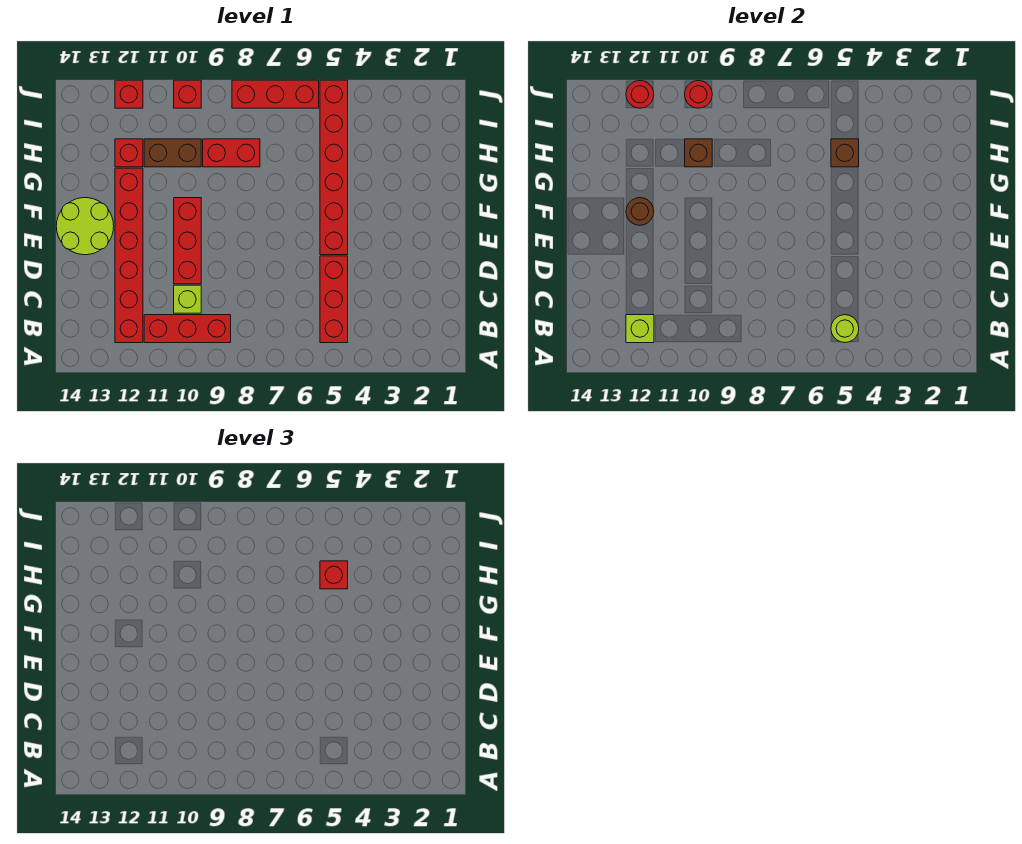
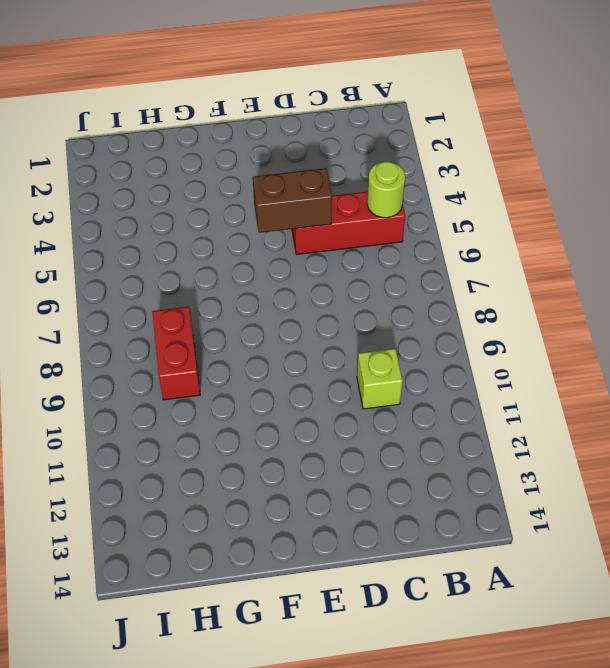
brown brick D5:E5 level 2 -> brown brick H10:H11 level 1
none -> red brick B9:B11 level 1
none -> red brick B12:G12 level 1
none -> red brick D10:F10 level 1

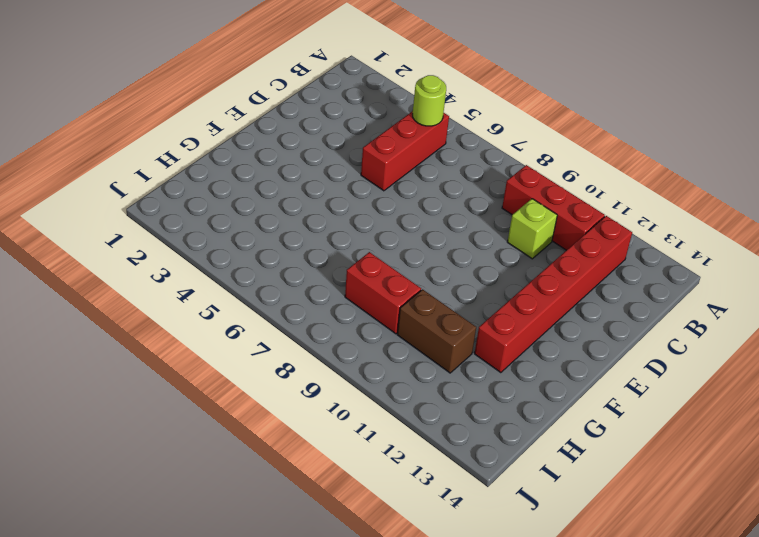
none -> red brick D10:F10 level 1
none -> red brick E5:J5 level 1
none -> lime round brick E13:F14 level 1

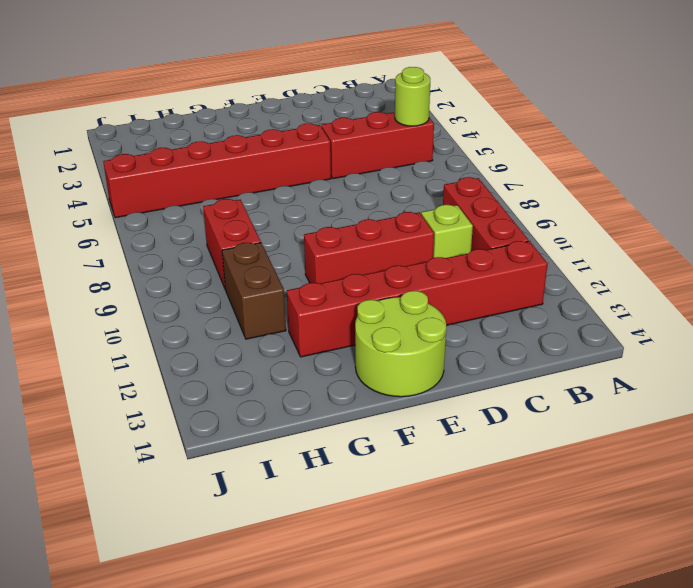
none -> red brick H12 level 1
none -> red brick J6:J8 level 1
none -> red brick J10 level 1

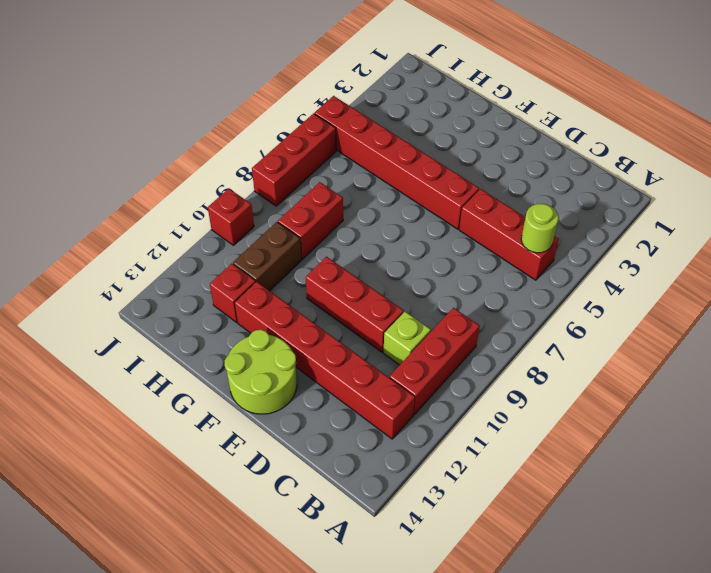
none -> red brick J12 level 1
none -> lime brick B12 level 2
none -> brown round brick F12 level 2

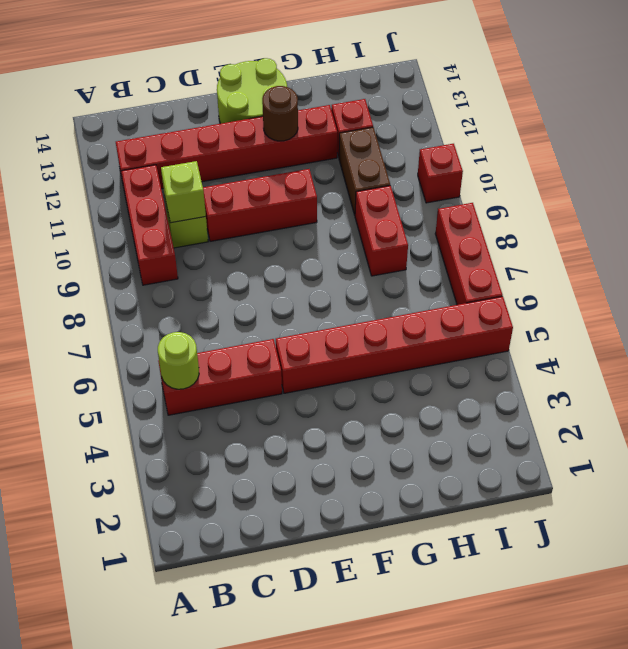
lime brick C10 level 2 -> lime brick B12 level 2
none -> red brick J12 level 1
none -> brown brick H5 level 2
none -> brown brick H10 level 2

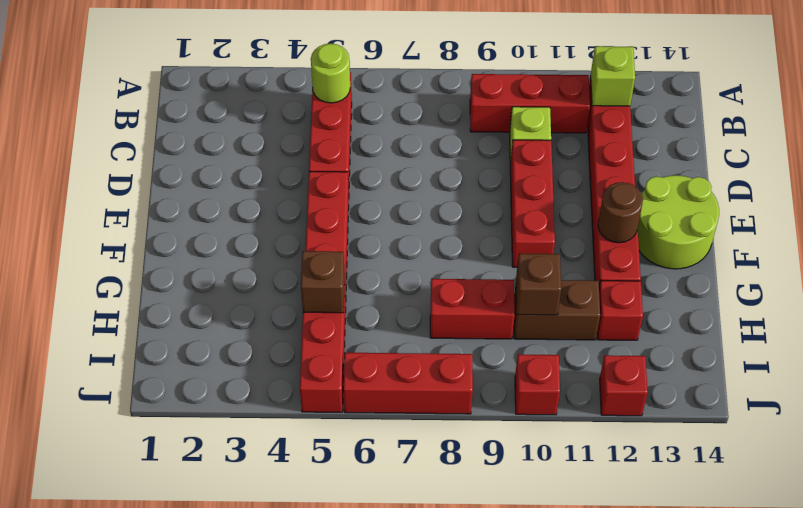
none -> red round brick J10 level 2
none -> red round brick J12 level 2
none -> red brick H5 level 3

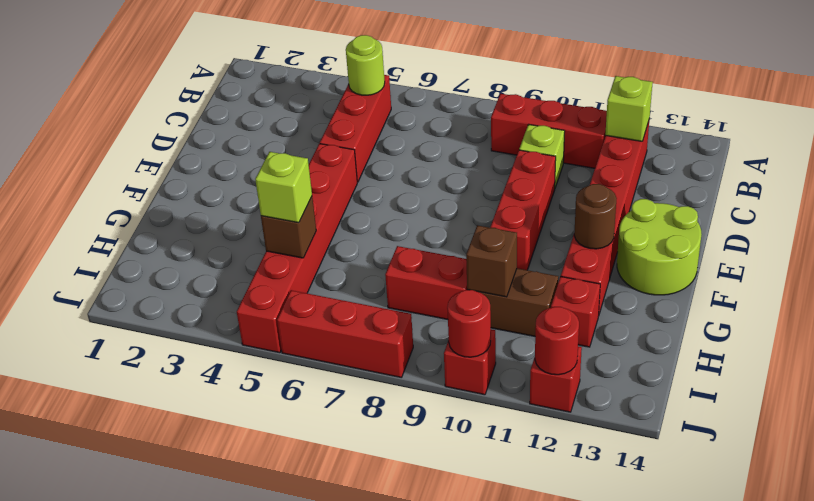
lime brick H5 level 3 -> red brick H5 level 3

